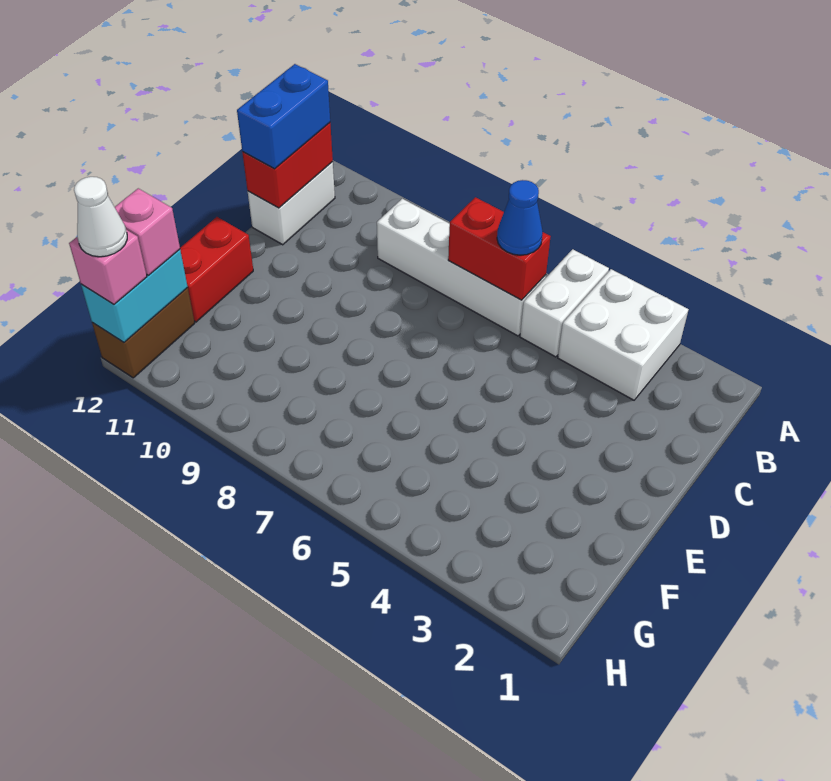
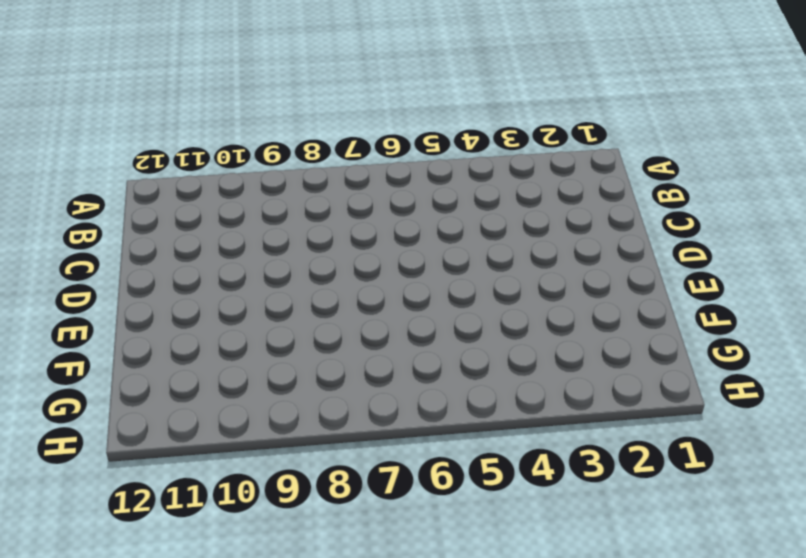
none -> white brick A3:B4 level 1
none -> white brick A5:B5 level 1
none -> white brick B6:B9 level 1

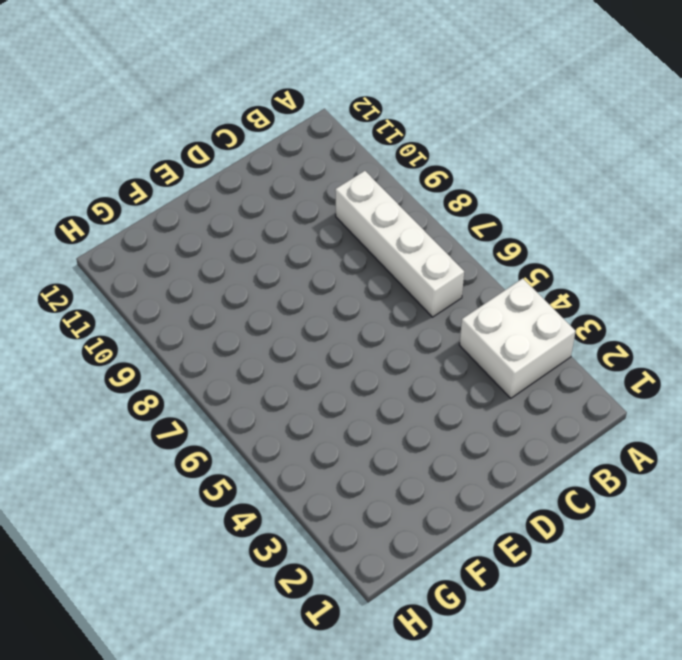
none -> white brick A5:B5 level 1
none -> white brick B12:C12 level 1
none -> red brick E12:F12 level 1

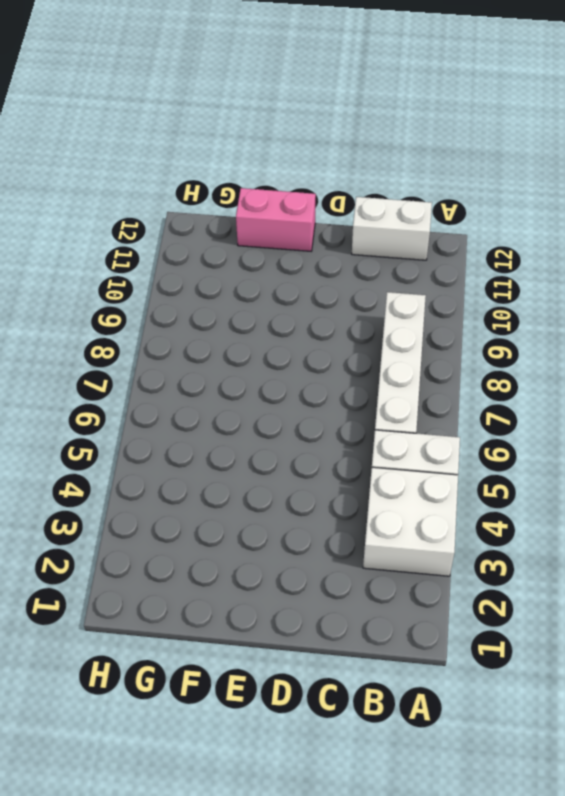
pink brick E12:F12 level 1 -> red brick E12:F12 level 1
none -> brown brick G12:H12 level 1
none -> red brick B6:B7 level 2
none -> red brick B12:C12 level 2

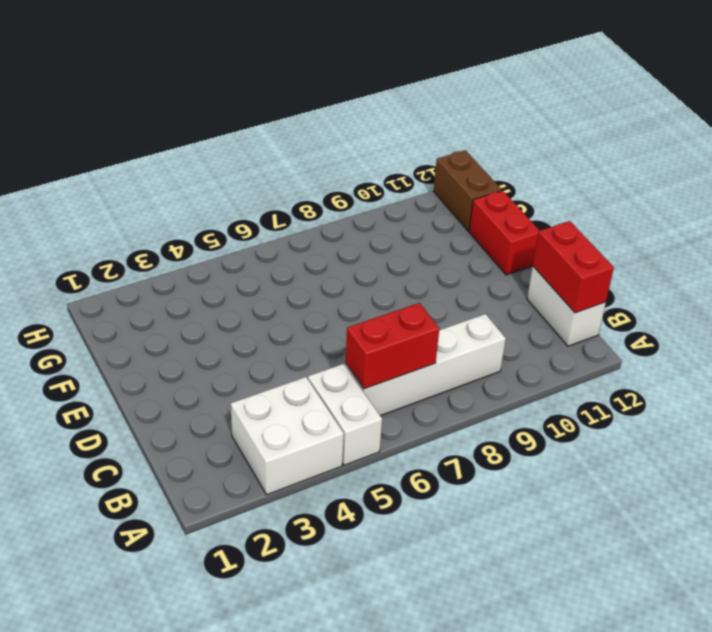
none -> cyan brick G12:H12 level 2
none -> blue cone B6 level 3
none -> blue brick B12:C12 level 3

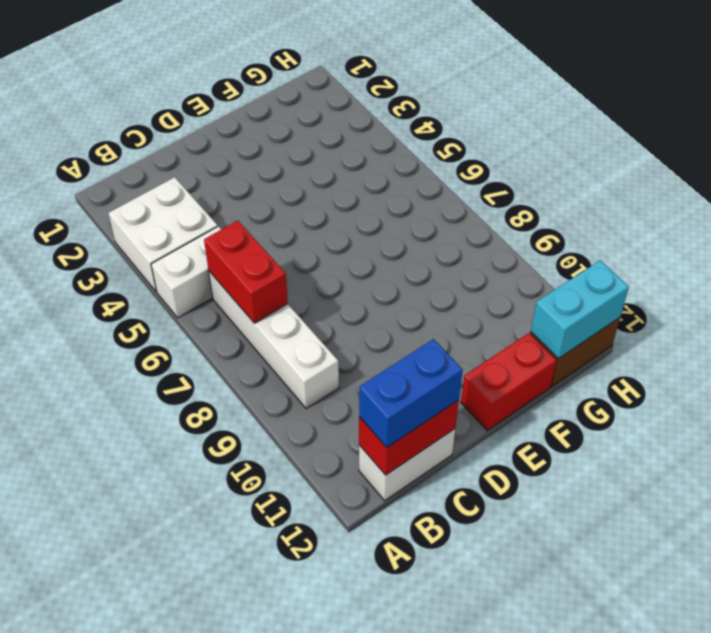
none -> blue cone B6 level 3
none -> pink brick G12 level 3
none -> pink brick H12 level 3

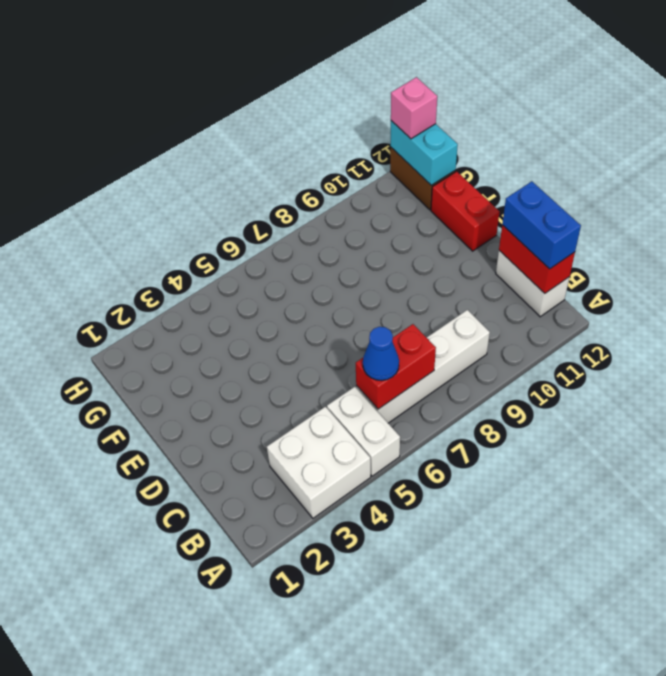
none -> pink brick G12 level 3
none -> white cone H12 level 4

